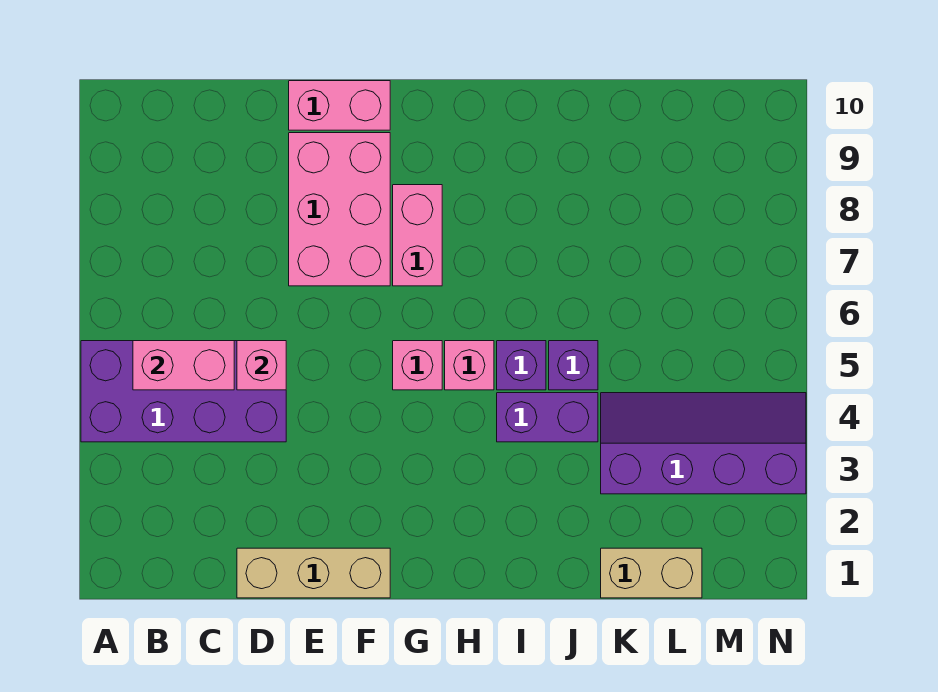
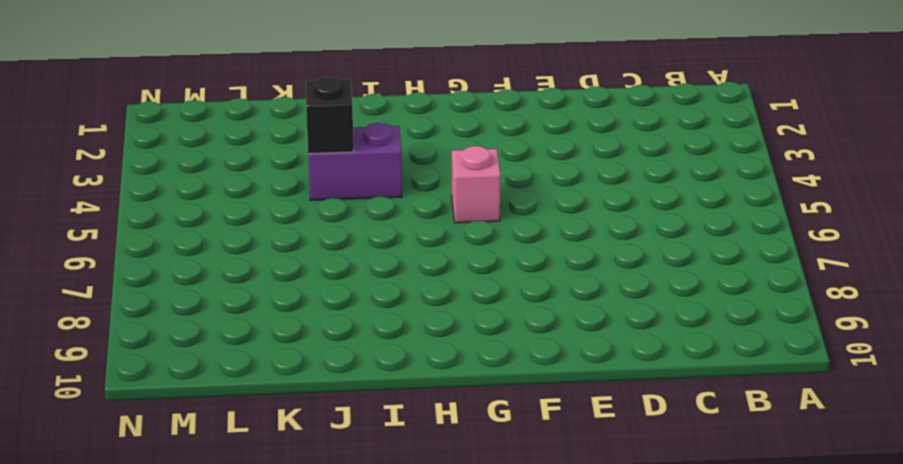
black brick J4 level 2 -> none
none -> purple brick A4:D5 level 1
none -> tan brick D1:F1 level 1
none -> pink brick E7:F9 level 1

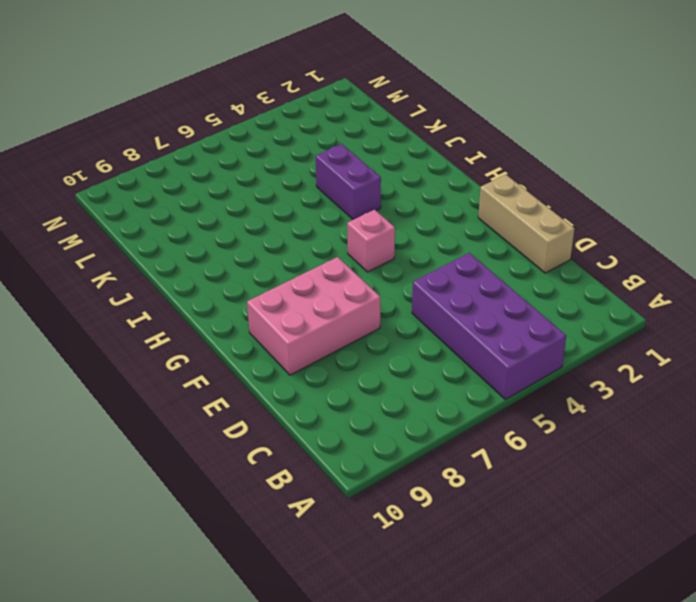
none -> pink brick E10:F10 level 1
none -> pink brick G7:G8 level 1
none -> pink brick H5 level 1

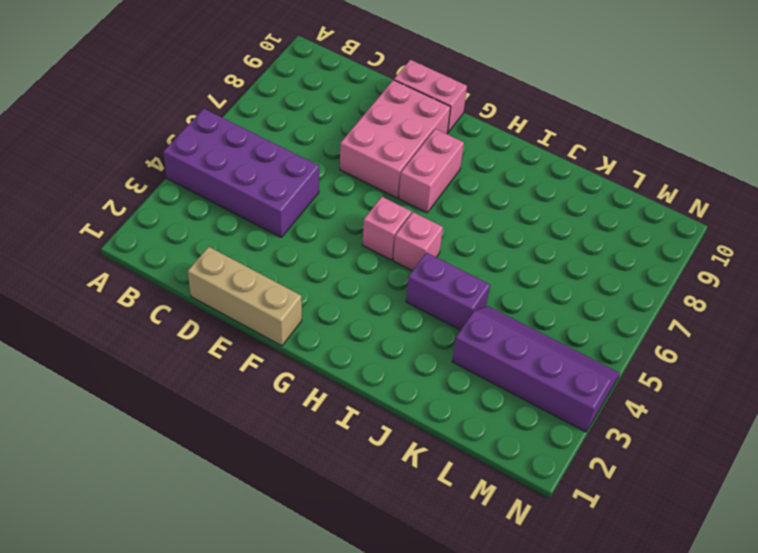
none -> purple brick I5 level 1
none -> purple brick J5 level 1
none -> tan brick K1:L1 level 1

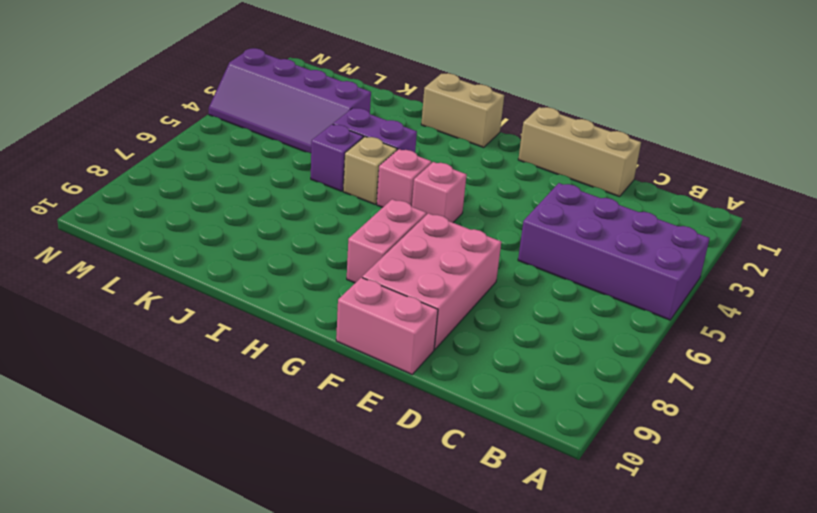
tan brick H1:I1 level 1 -> tan brick K1:L1 level 1
tan brick I5 level 1 -> purple brick I5 level 1
none -> pink brick B5:C5 level 2
none -> pink brick D5 level 2

